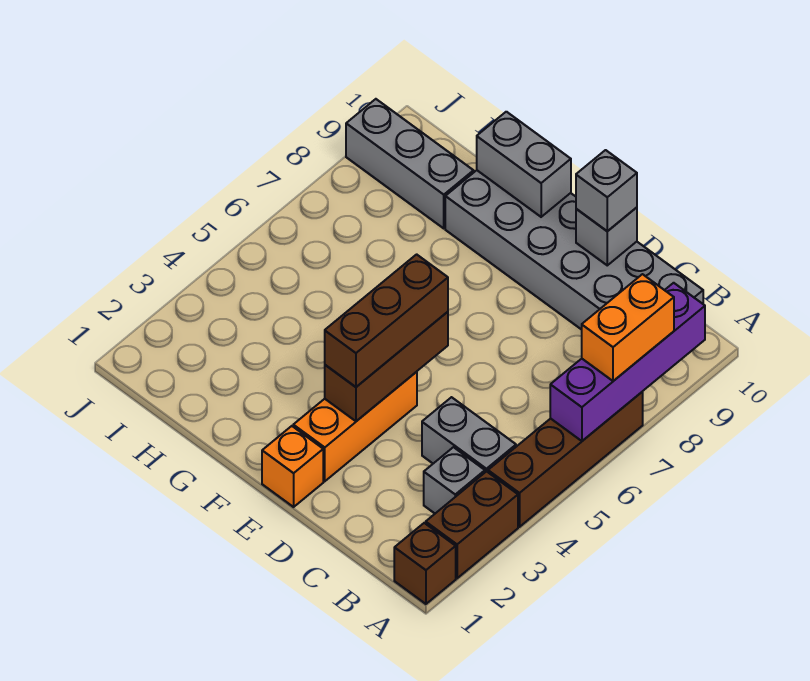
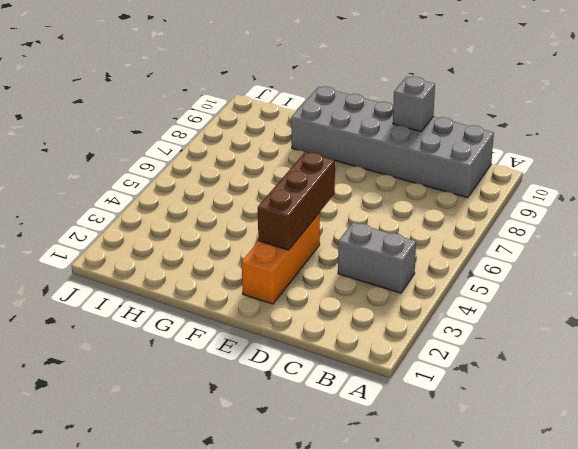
none -> brown brick A1 level 1
none -> brown brick A2:A3 level 1
none -> brown brick A4:A7 level 1

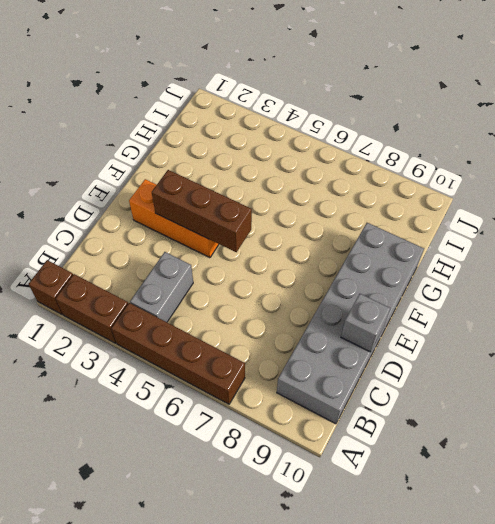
none -> grey brick B3 level 1
none -> orange brick E1 level 1
none -> grey brick H9:J9 level 1

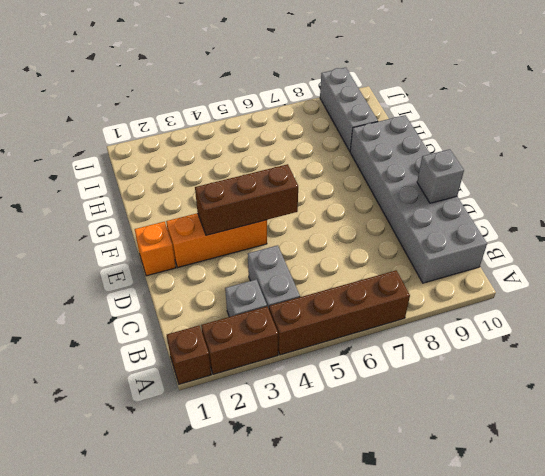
none -> purple brick A6:A9 level 2
none -> grey brick F10:G10 level 2
none -> orange brick A7:A8 level 3

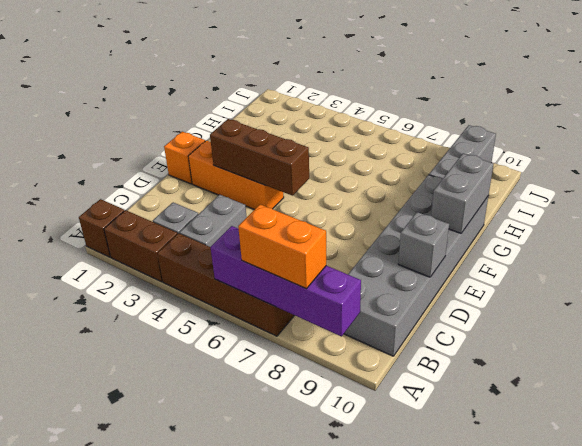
none -> grey brick D10 level 3
none -> brown brick E3:E5 level 3

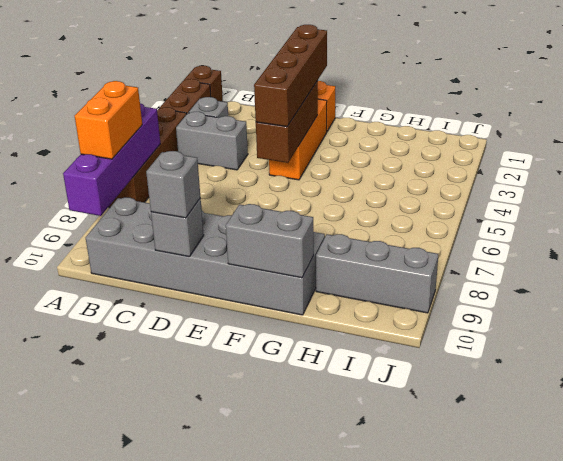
brown brick E2:E5 level 3 -> brown brick E3:E5 level 3

